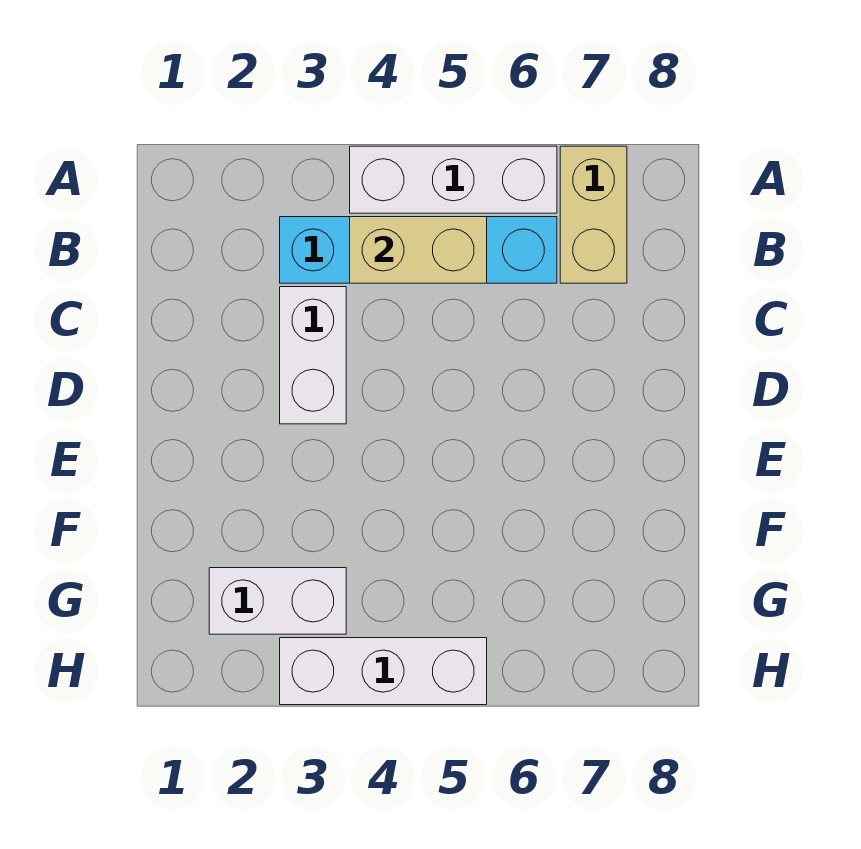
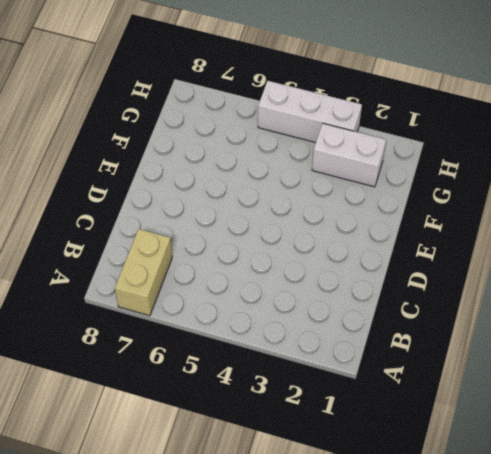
none -> white brick A4:A6 level 1
none -> cyan brick B3:B6 level 1

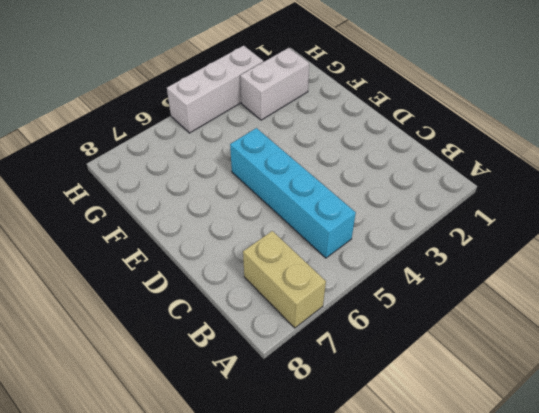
cyan brick B5:E5 level 1 -> cyan brick B3:B6 level 1
none -> white brick A4:A6 level 1
none -> white brick C3:D3 level 1

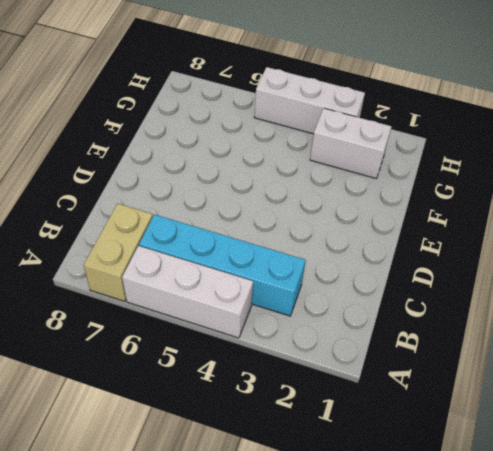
none -> white brick C3:D3 level 1
none -> tan brick B4:B5 level 2

